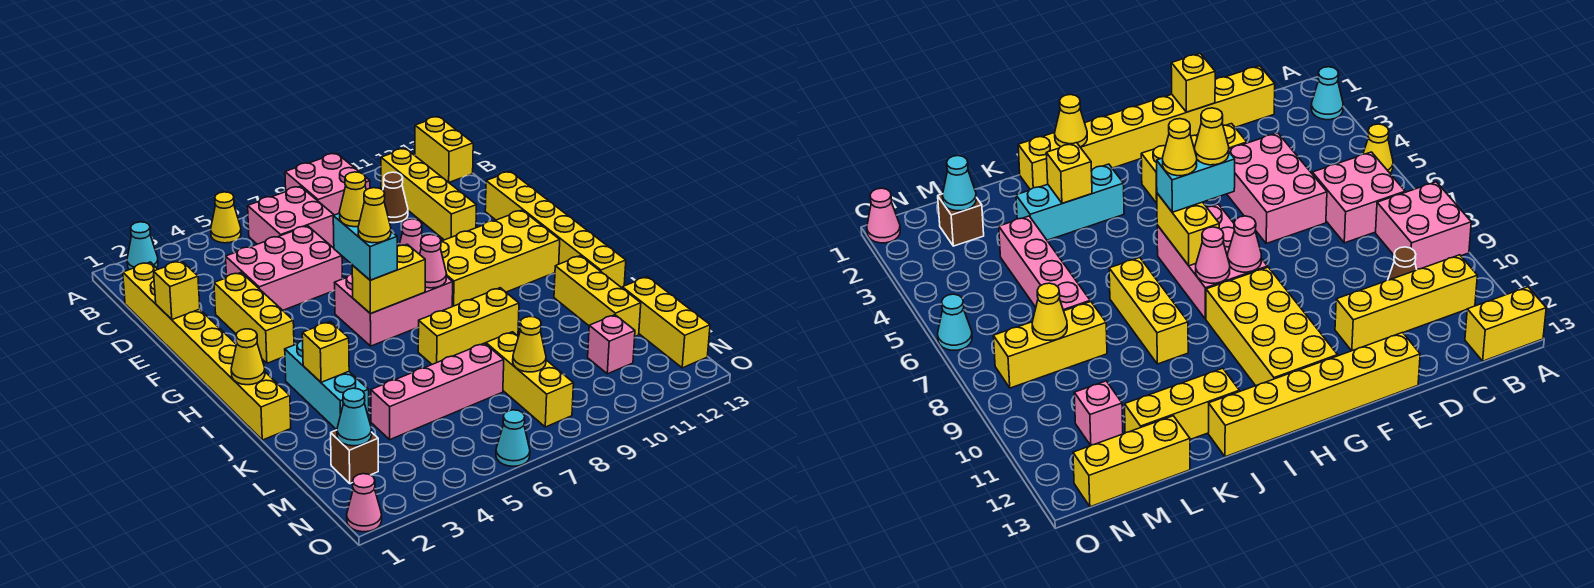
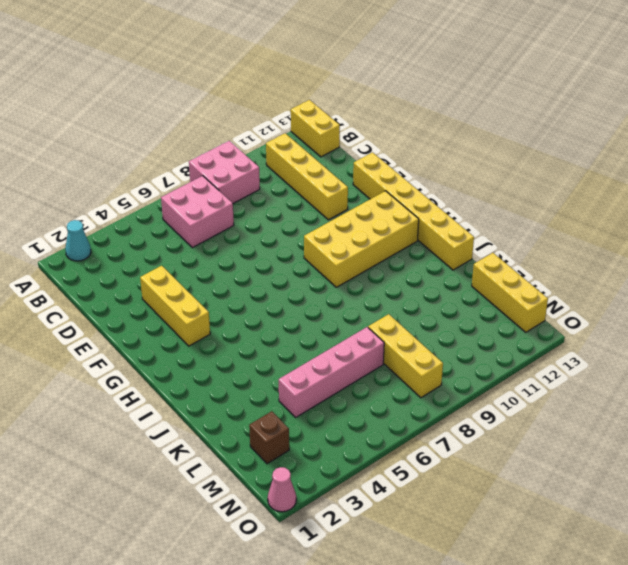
none -> yellow cone A5 level 1
none -> yellow brick C1:J1 level 1
none -> brown cone C10 level 1
none -> pink brick D4:E6 level 1

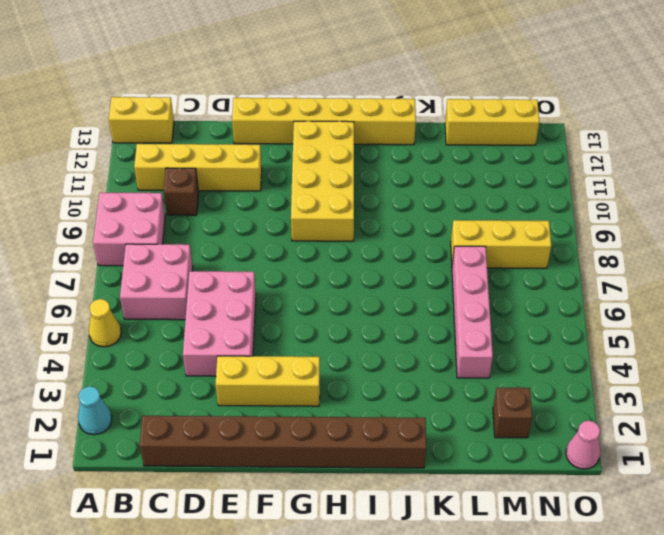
brown brick C1:J1 level 1 -> yellow brick C1:J1 level 1
brown brick C10 level 1 -> brown cone C10 level 1
none -> pink brick G6:H8 level 1
none -> cyan brick I3:K3 level 1
none -> yellow brick J7:J9 level 1
none -> yellow brick J12:L12 level 1

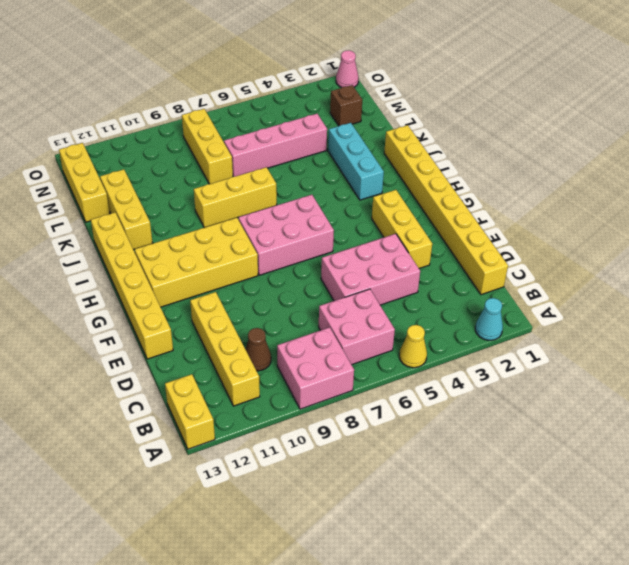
none -> pink brick M11 level 1
none -> cyan cone O6 level 1
none -> yellow brick E1 level 2
none -> pink cone G8 level 2

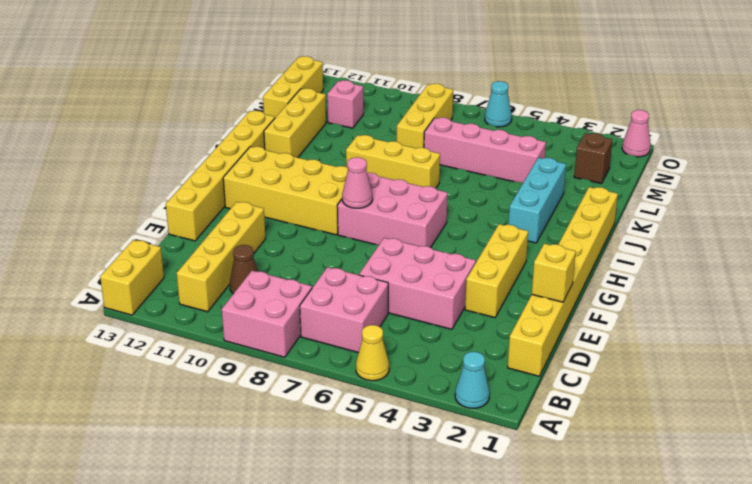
none -> yellow brick H6:H7 level 2
none -> pink cone H8 level 2
none -> yellow cone I1 level 2
none -> yellow brick J3 level 2

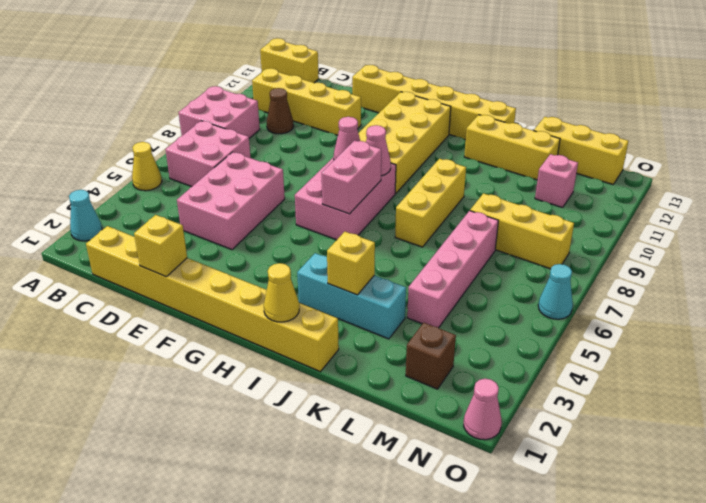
pink brick H6:H7 level 2 -> yellow brick H6:H7 level 2
none -> yellow brick E3:G3 level 1
none -> cyan cone M2 level 2
none -> yellow cone M8 level 2
none -> cyan brick G6:H6 level 3

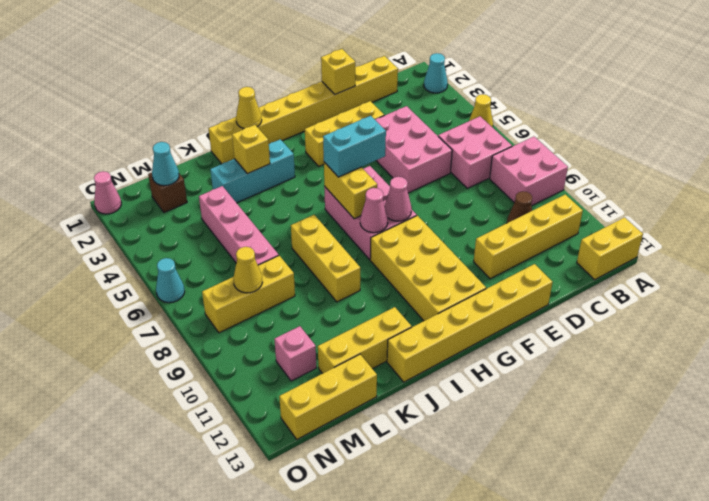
none -> yellow cone G6 level 4
none -> yellow cone H6 level 4

